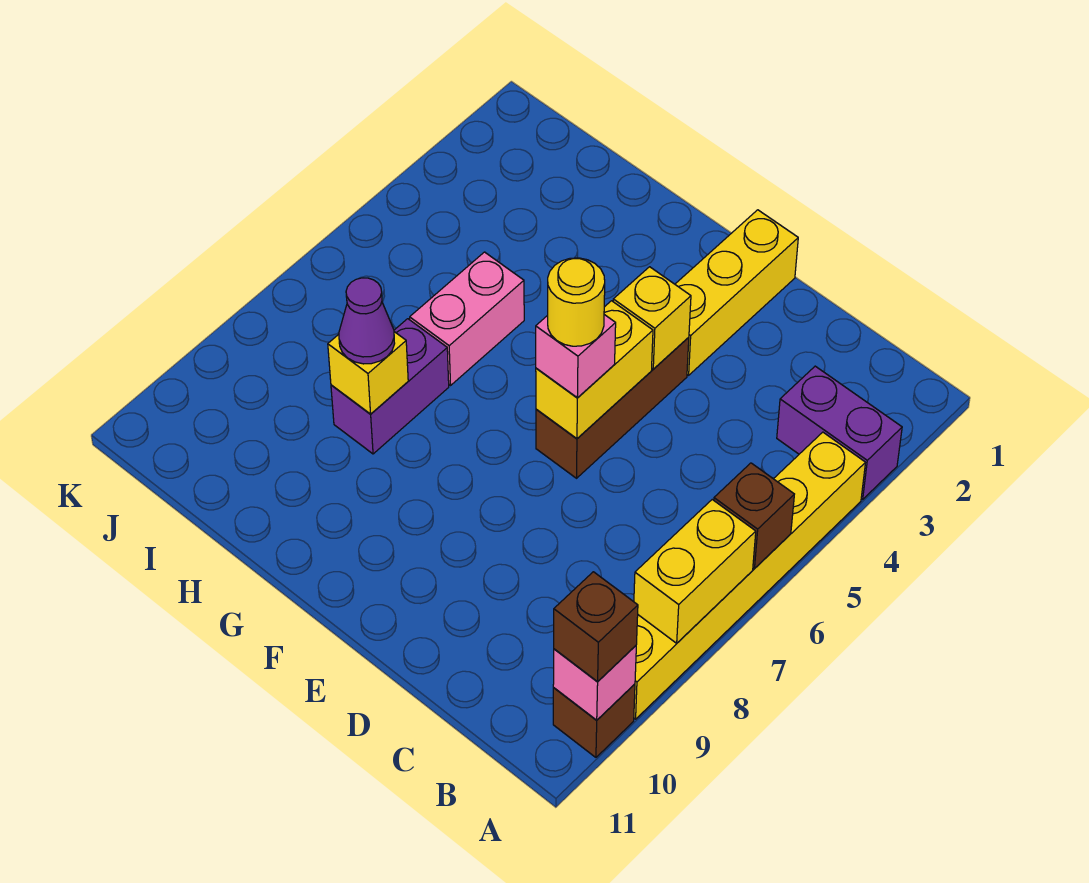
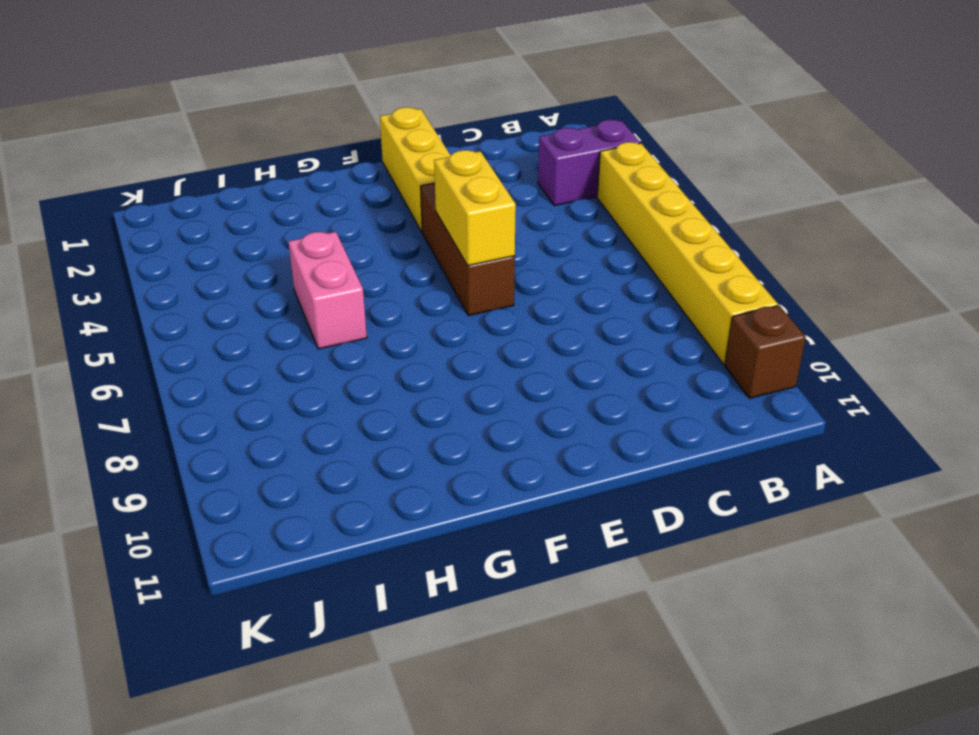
none -> purple brick H7:H8 level 1
none -> brown brick A6 level 2
none -> yellow brick A7:A8 level 2

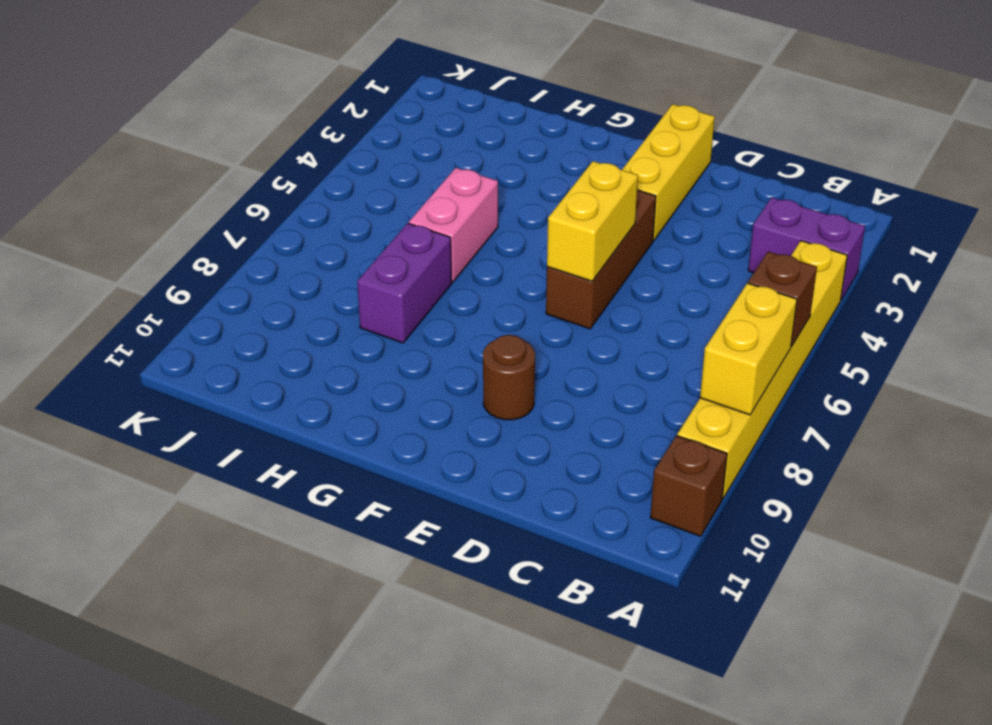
brown round brick E9 level 1 -> none
none -> pink brick A10 level 2
none -> yellow brick E4 level 2
none -> yellow brick H8 level 2

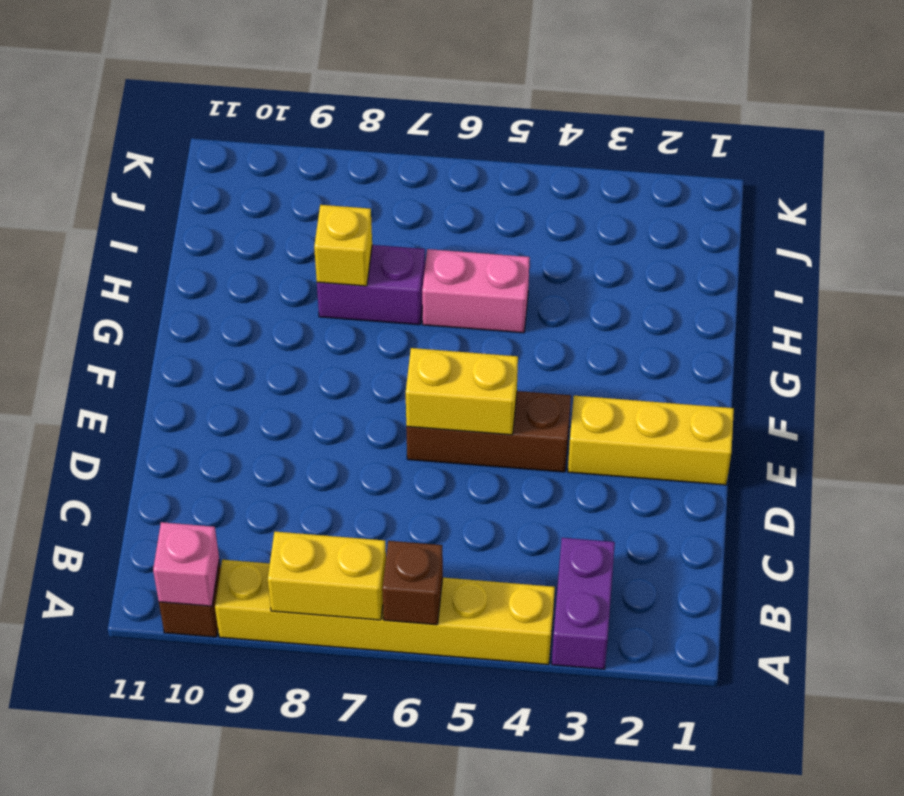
none -> yellow brick E4 level 2
none -> brown brick A10 level 3
none -> pink brick E6 level 3

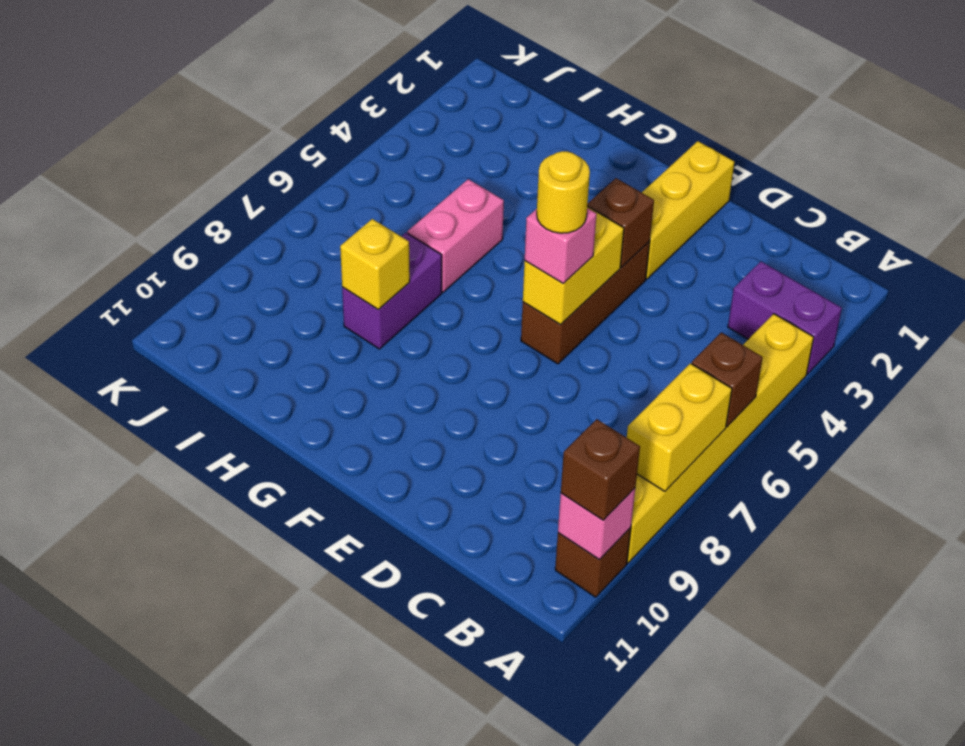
brown brick E4 level 2 -> yellow brick E4 level 2
none -> purple cone H8 level 3

